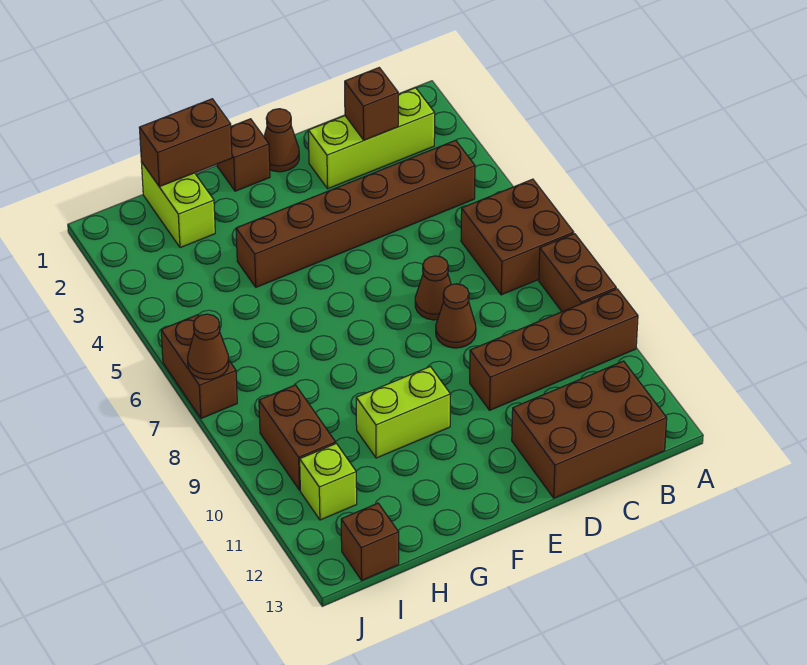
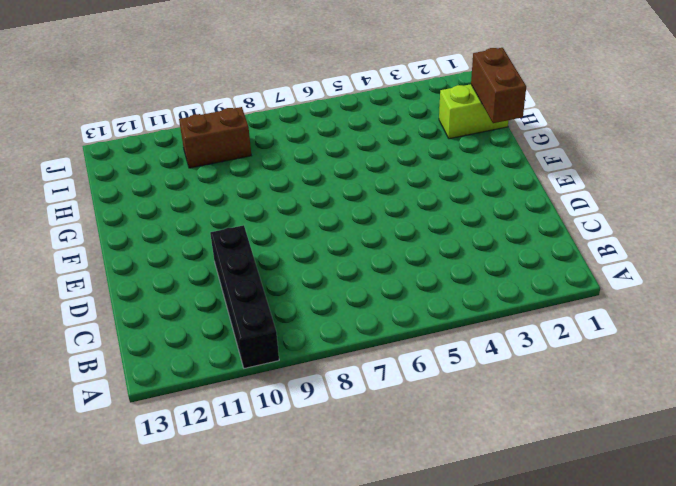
black brick A10:D10 level 1 -> brown brick A10:D10 level 1
none -> brown brick A6:B7 level 1
none -> brown brick A8:A9 level 1
none -> lime brick B2:D2 level 1

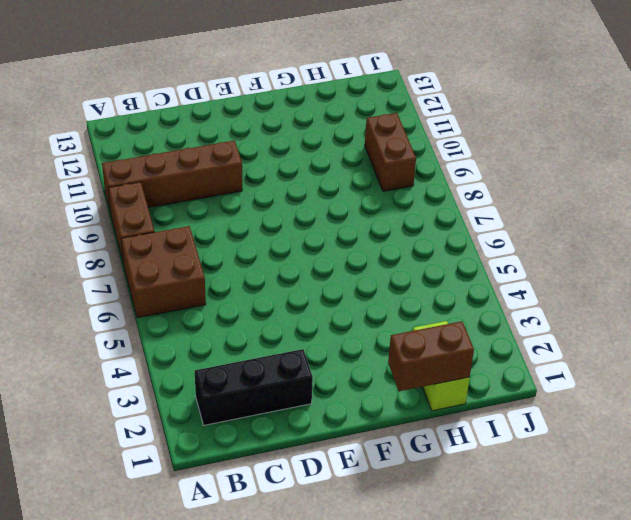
black brick B2:D2 level 1 -> lime brick B2:D2 level 1
none -> brown brick B4:G4 level 1
none -> brown brick B12:D13 level 1
none -> brown cone D7 level 1

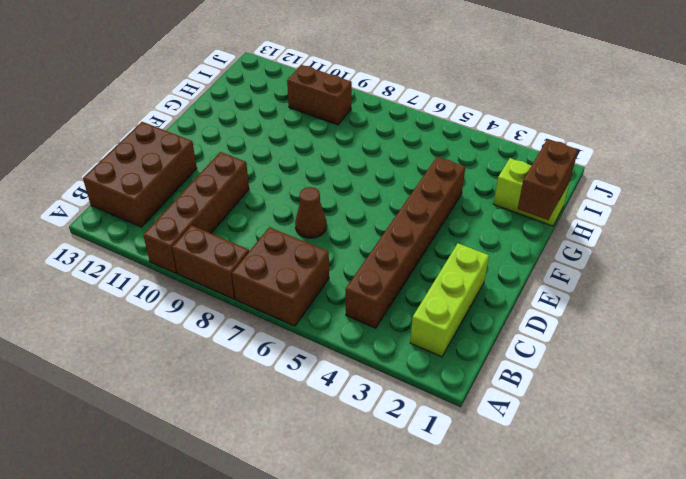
none -> brown cone D8 level 1
none -> brown cone E1 level 1
none -> brown brick F1 level 1

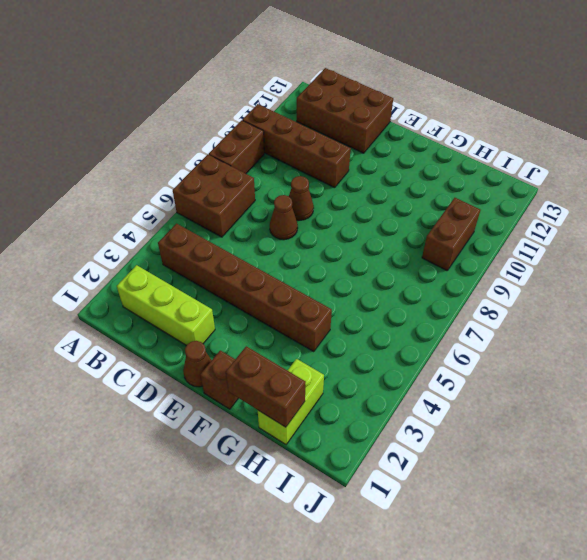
none -> lime brick F10:G10 level 1
none -> lime brick I11 level 1
none -> brown brick I13 level 1

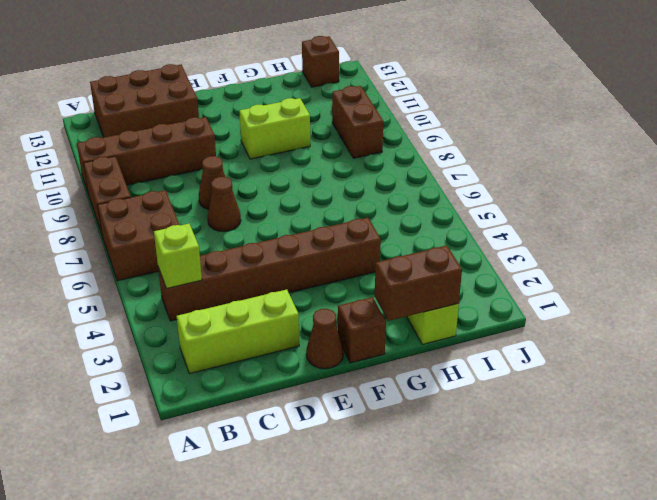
lime brick B4 level 2 -> lime brick I11 level 1
none -> brown brick J6:J7 level 1
none -> brown brick C2 level 2
none -> brown cone J7 level 2

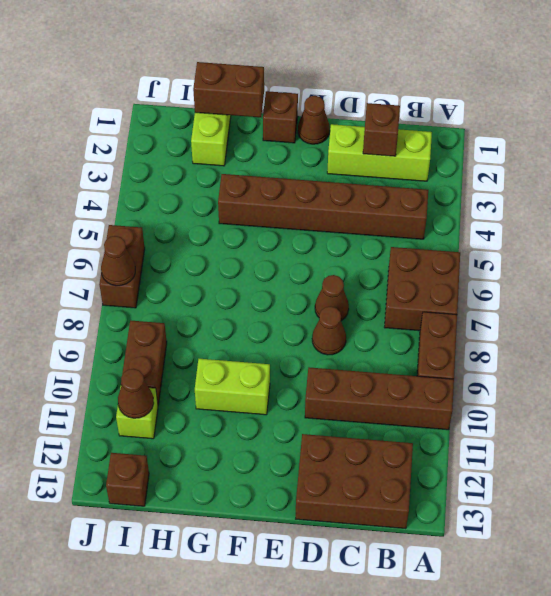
brown cone I11 level 2 -> none

